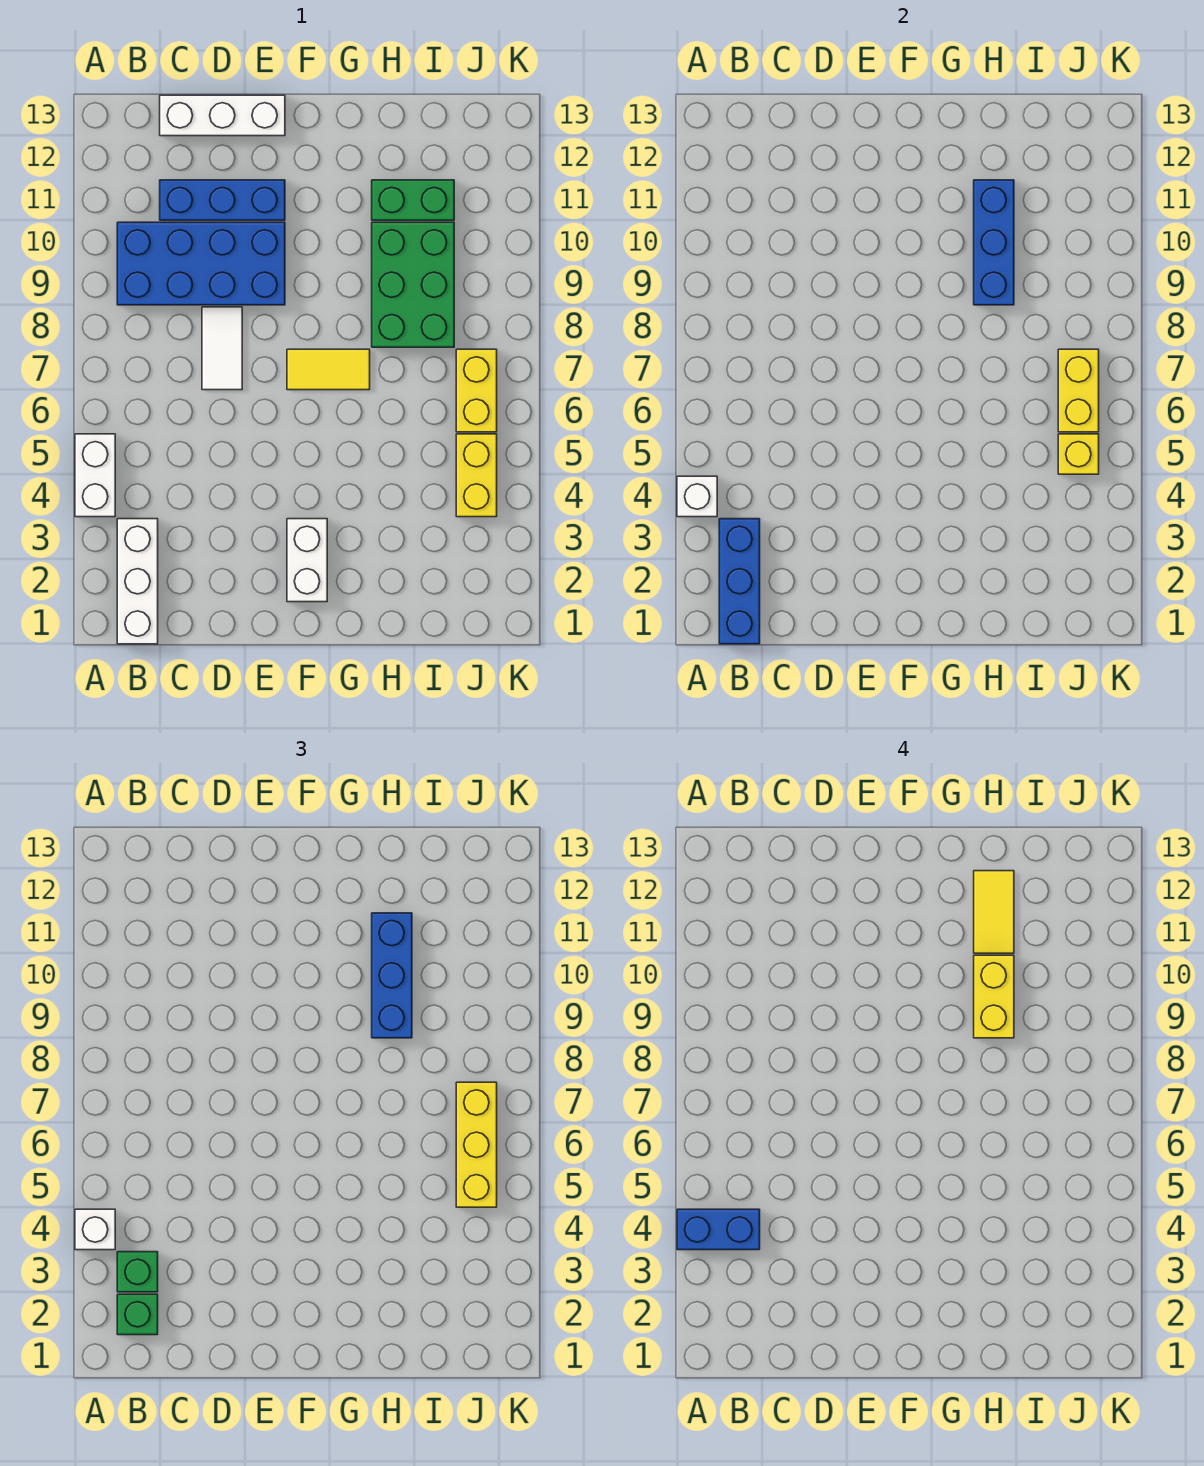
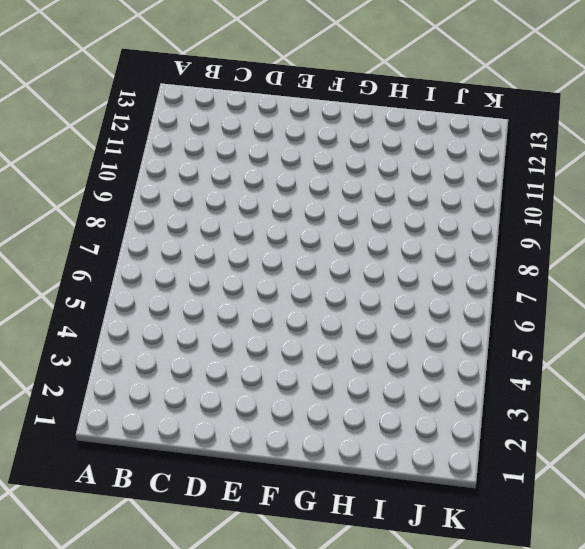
none -> white brick A4:A5 level 1
none -> white brick B1:B3 level 1
none -> blue brick B9:E10 level 1

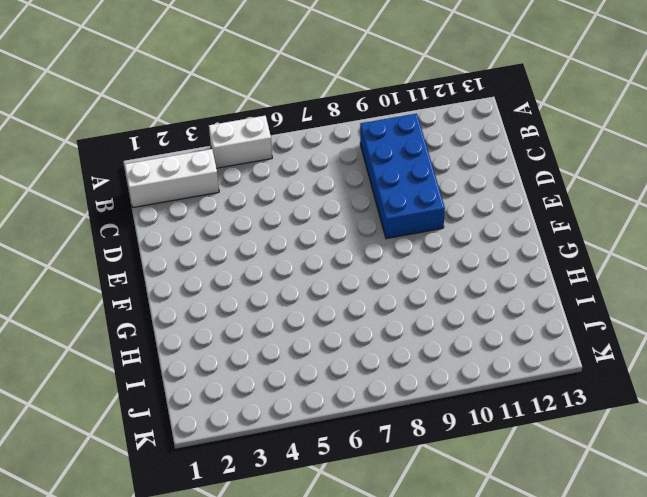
none -> blue brick C11:E11 level 1
none -> white brick C13:E13 level 1
none -> white tile D7:D8 level 1

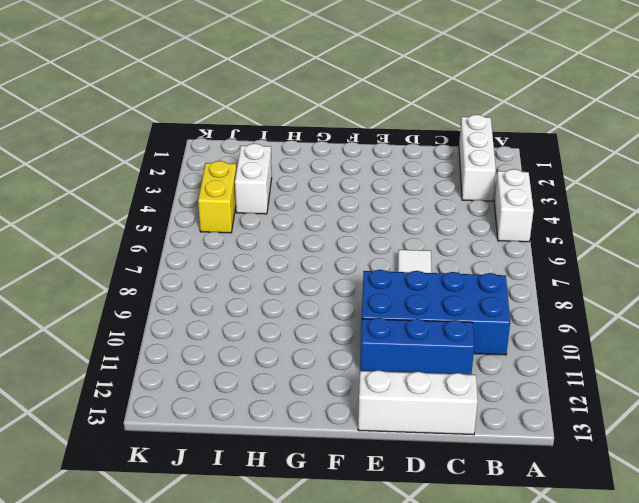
white brick I3:I4 level 1 -> white brick F2:F3 level 1
none -> yellow tile F7:G7 level 1
none -> green brick H8:I10 level 1
none -> green brick H11:I11 level 1

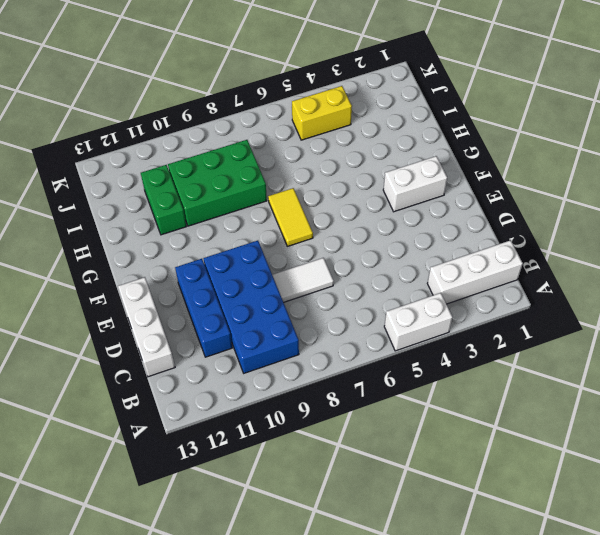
none -> yellow brick J6:J7 level 1
none -> white brick A4 level 2
none -> blue brick B1:B3 level 2

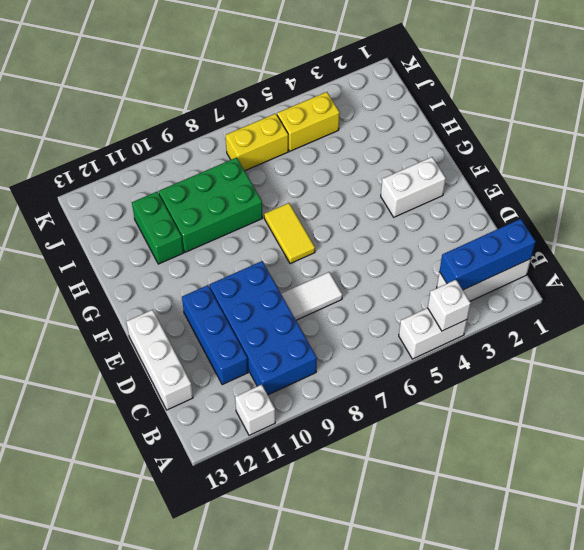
white brick A11 level 1 -> white brick A4 level 3
none -> blue brick H9:H11 level 2
none -> yellow brick J5 level 2
none -> yellow brick J6:J7 level 2

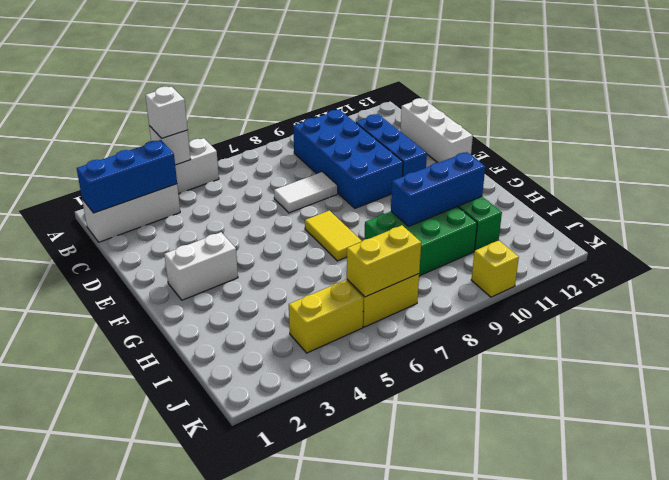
yellow brick K10 level 1 -> yellow brick J5 level 2
none -> green brick B2 level 3
none -> green brick B3 level 3
none -> blue brick H9:H11 level 3

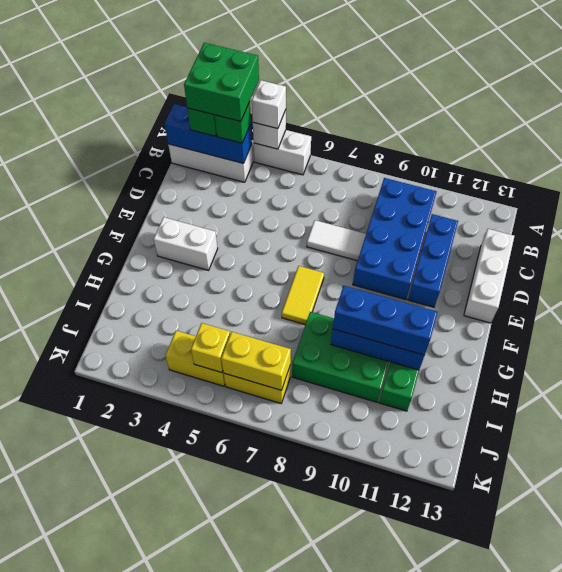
green brick A2:B3 level 4 -> none
none -> yellow brick J5:J7 level 3
none -> blue brick A4:B4 level 4
none -> yellow brick H9:H10 level 4

